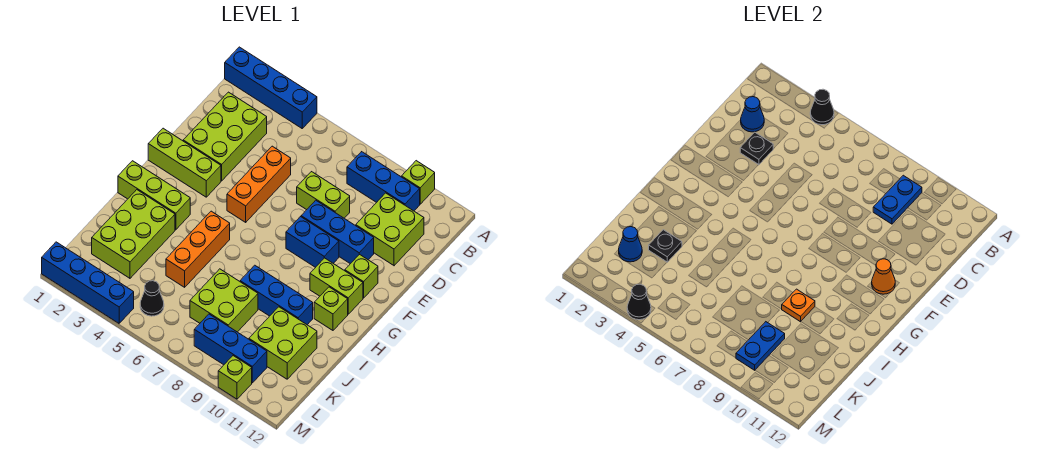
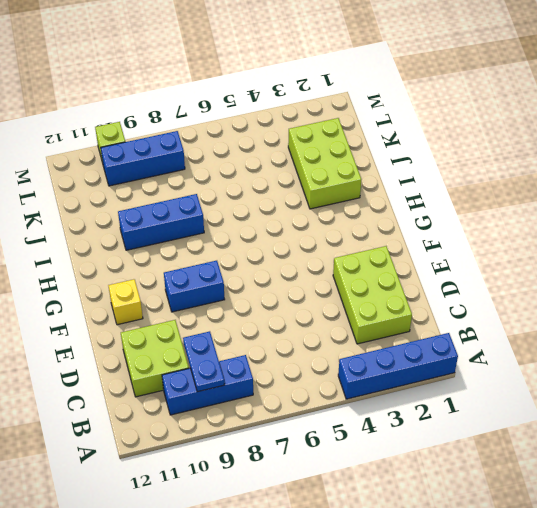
yellow brick F11 level 1 -> lime brick F11 level 1
none -> lime brick A10 level 1
none -> orange brick D5:F5 level 1
none -> lime brick D7:D8 level 1
none -> blue brick E8:E10 level 1

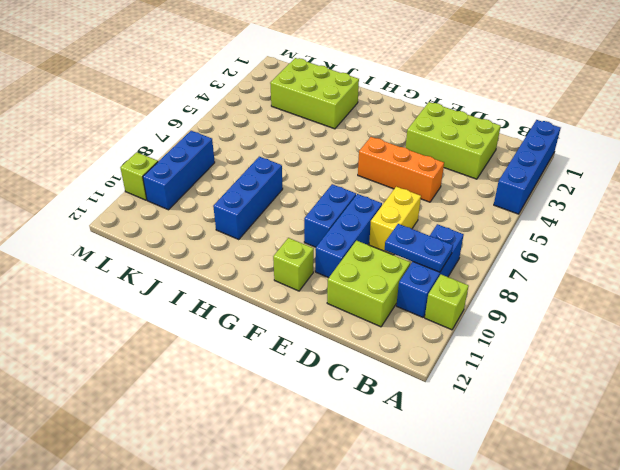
yellow brick D7:D8 level 1 -> lime brick D7:D8 level 1
none -> lime brick F1:F3 level 1
none -> lime brick G10:G11 level 1
none -> lime brick H1:H3 level 1
none -> orange brick H5:J5 level 1

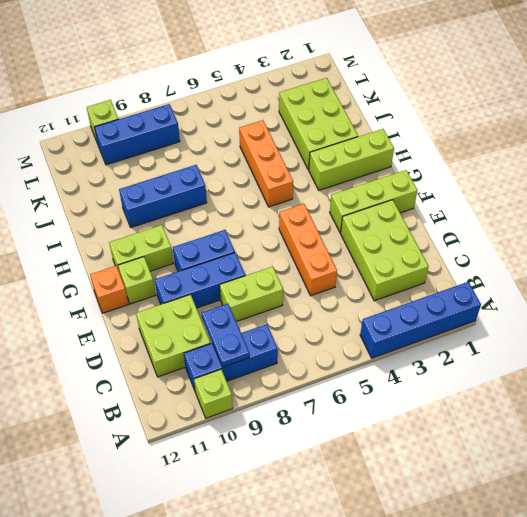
orange brick F12 level 1 -> none
none -> lime brick H11 level 1
none -> lime brick J7:K8 level 1
none -> lime brick J10:K11 level 1
none -> black cone L5 level 1

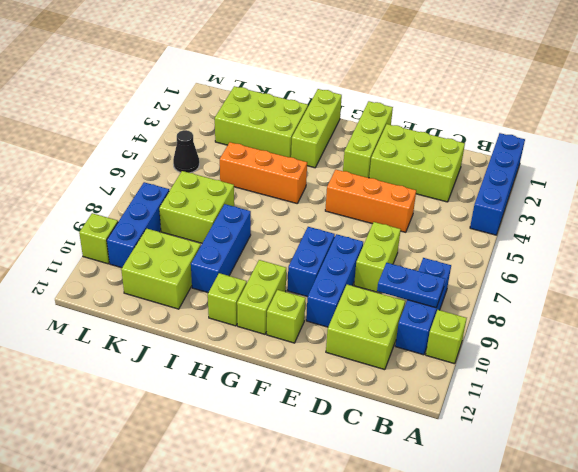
none -> blue brick M1:M4 level 1
none -> black cone A4 level 2
none -> blue cone C2 level 2
none -> black plate D3 level 2

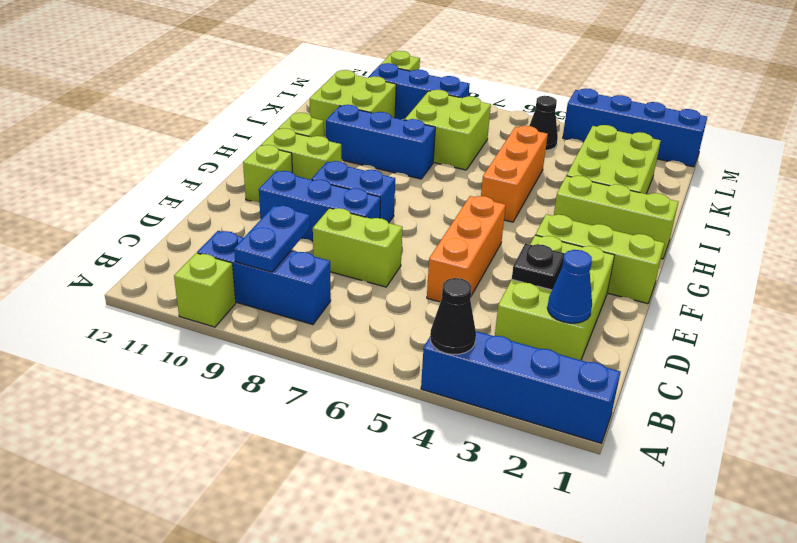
none -> lime brick C10:D11 level 1
none -> orange cone F11 level 2
none -> orange plate I9 level 2
none -> black plate J3 level 2

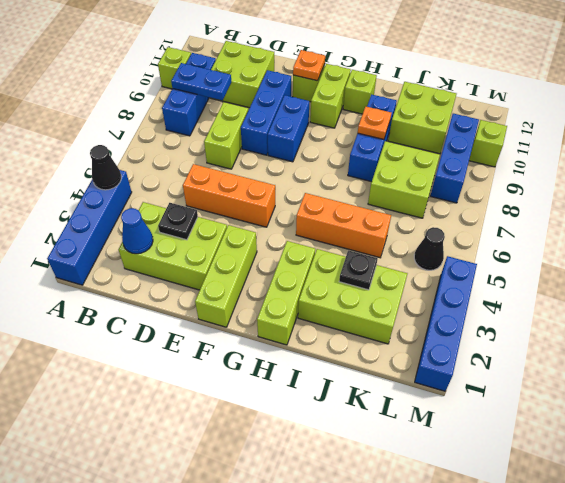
orange plate F11 level 2 -> orange cone F11 level 2
none -> blue cone K2 level 2
none -> blue plate K9:L9 level 2
none -> black cone M4 level 2

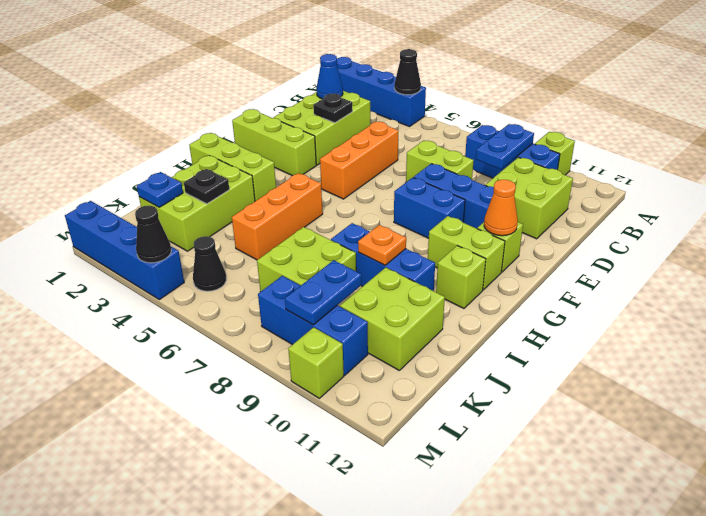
blue plate K2 level 2 -> blue cone K2 level 2

